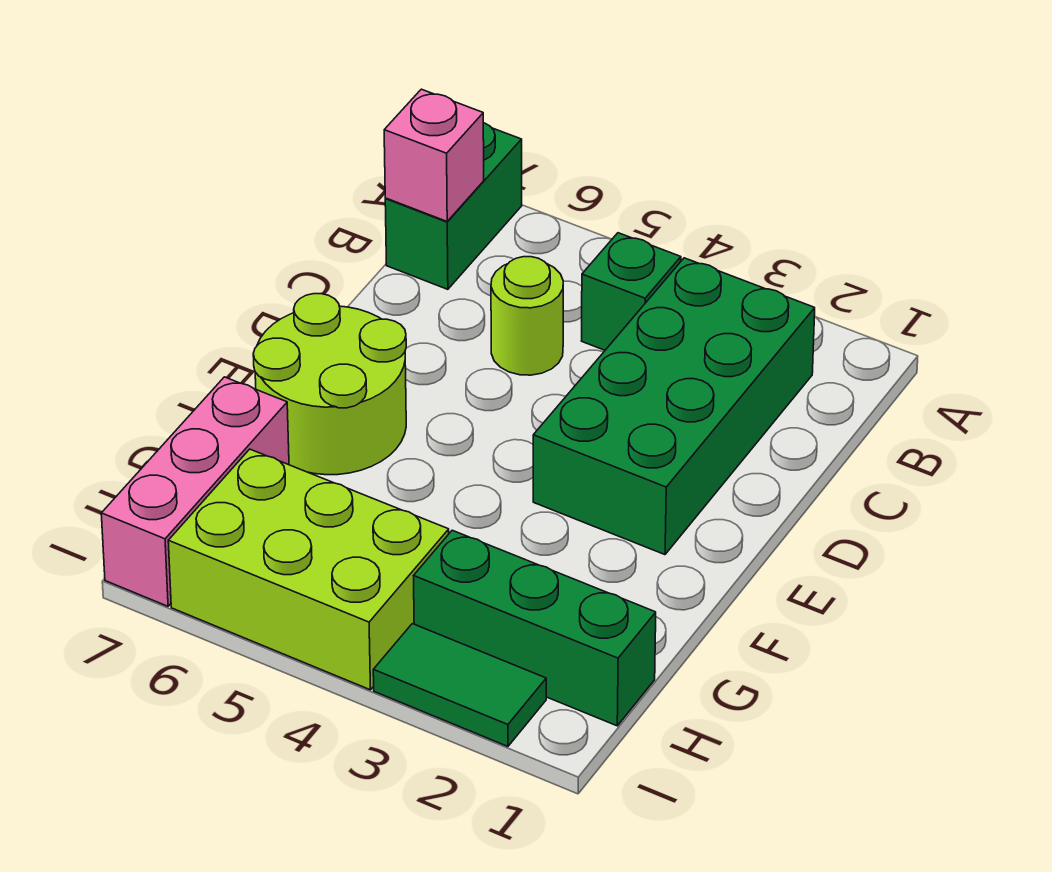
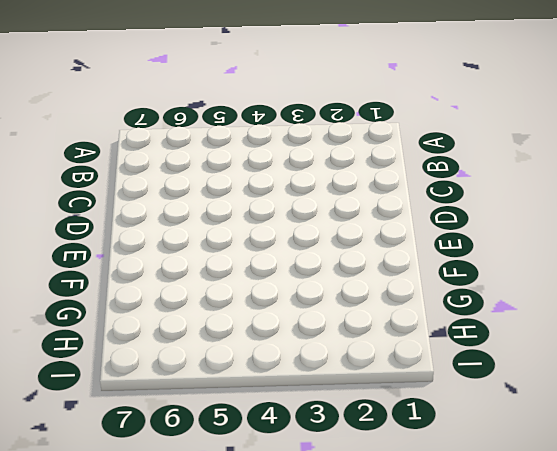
none -> green brick A7:B7 level 1
none -> green brick B2:E3 level 1

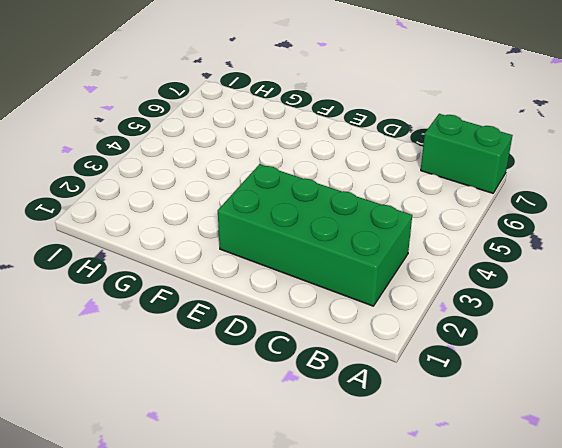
none -> green brick B4 level 1
none -> lime round brick C5 level 1

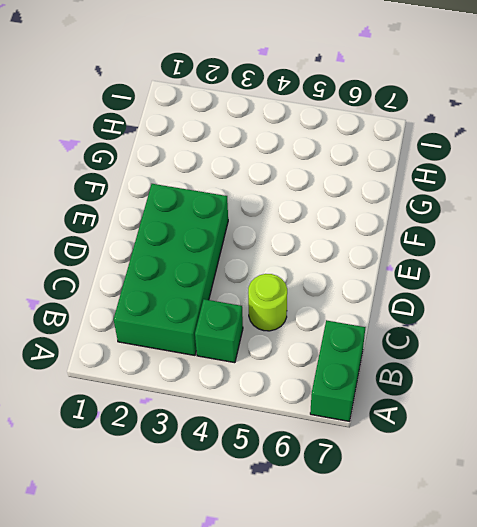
none -> lime round brick E6:F7 level 1
none -> pink brick G7:I7 level 1

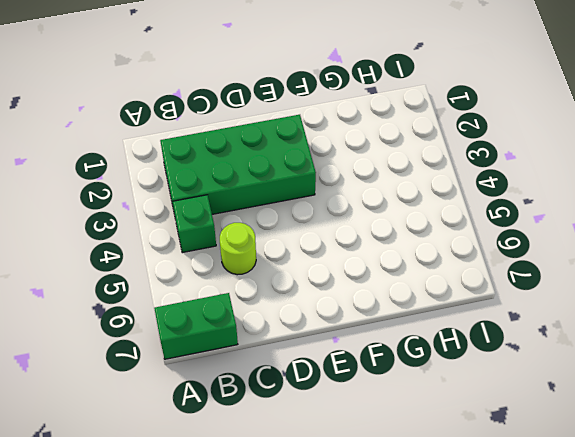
none -> lime round brick E6:F7 level 1
none -> pink brick G7:I7 level 1

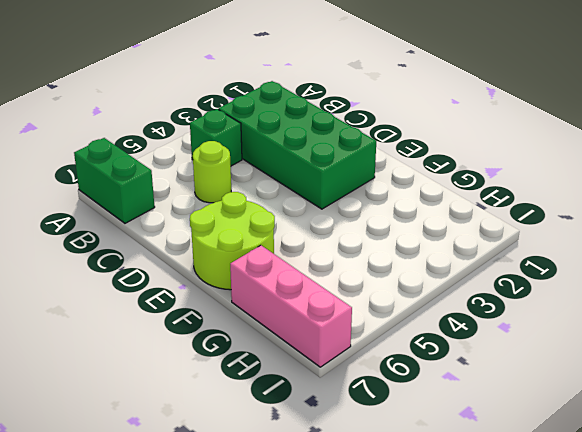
none -> green brick H1:H3 level 1
none -> lime brick H4:I6 level 1

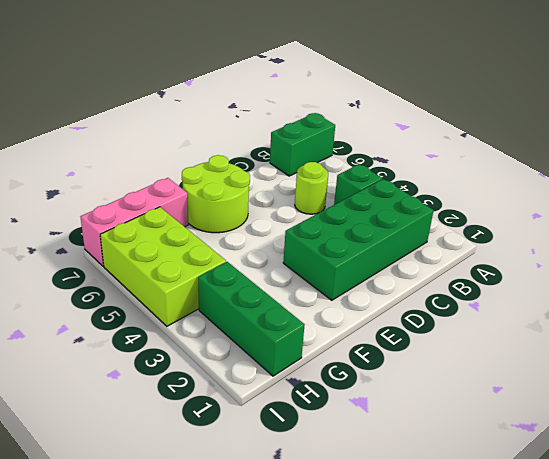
none -> green tile I2:I3 level 1
none -> pink brick B7 level 2

